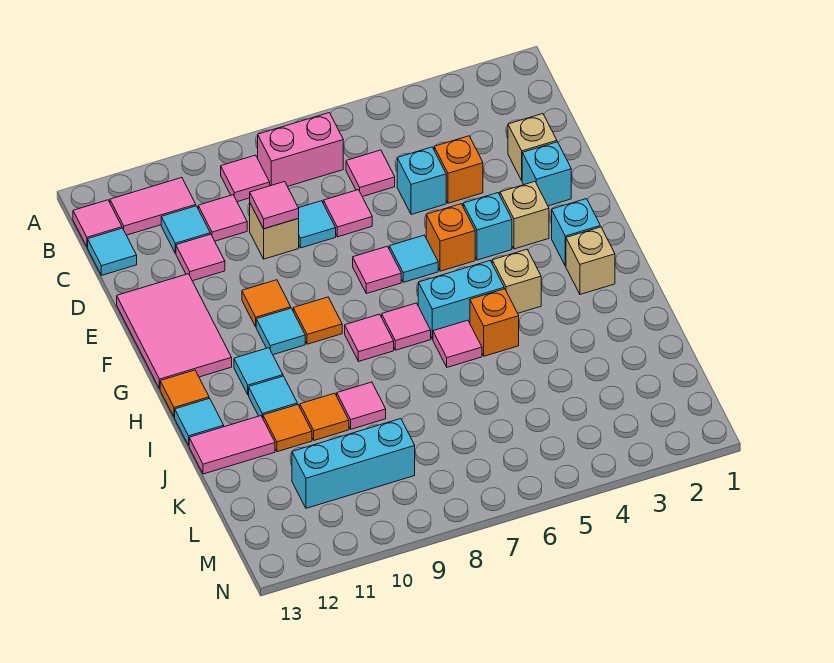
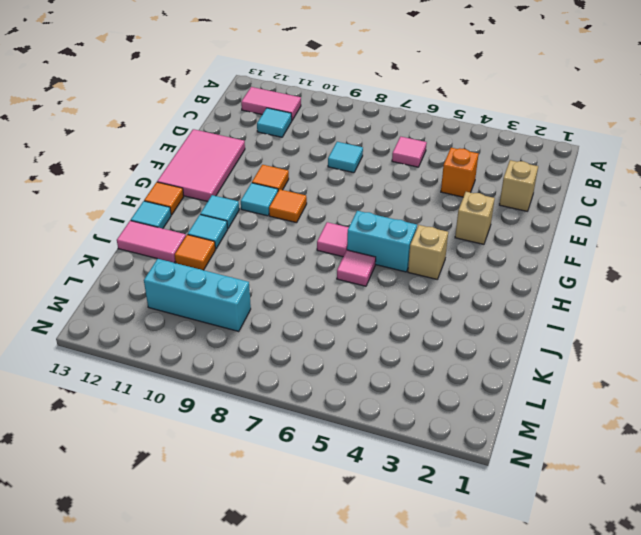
none -> pink brick B7:B8 level 1
none -> pink tile B9 level 1
none -> pink tile B13 level 1
none -> pink tile C10 level 1

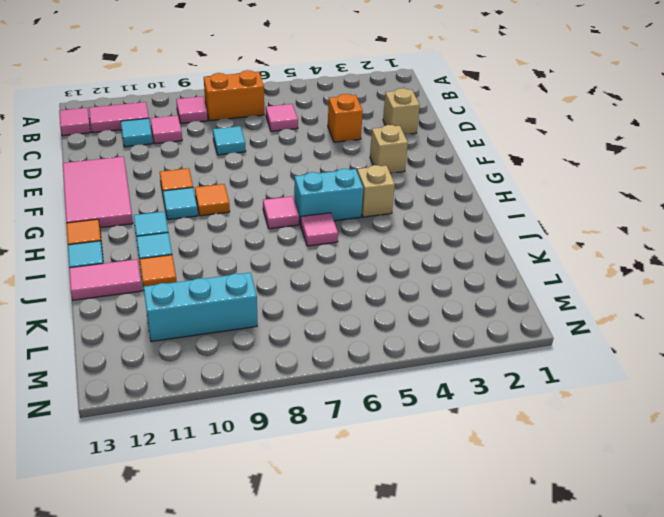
orange brick B7:B8 level 1 -> pink brick B7:B8 level 1
none -> cyan tile C13 level 1
none -> cyan brick D5 level 1
none -> pink tile D7 level 1
none -> tan brick D9 level 1

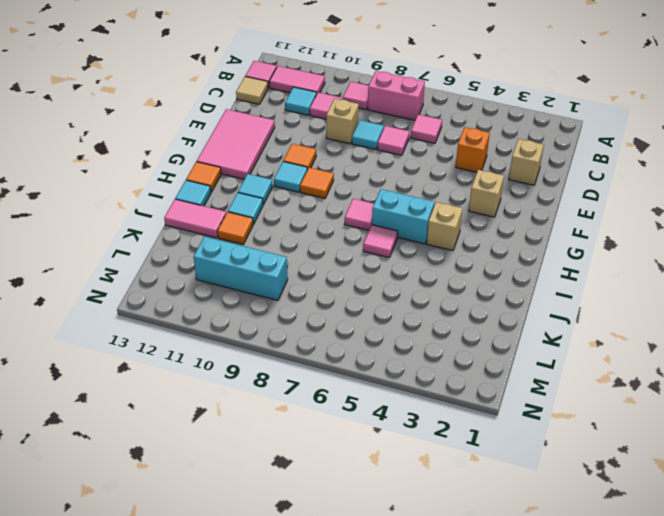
tan tile C13 level 1 -> cyan tile C13 level 1
none -> cyan brick D5 level 1
none -> pink tile D11 level 1
none -> cyan brick E2 level 1
none -> cyan brick F4 level 1

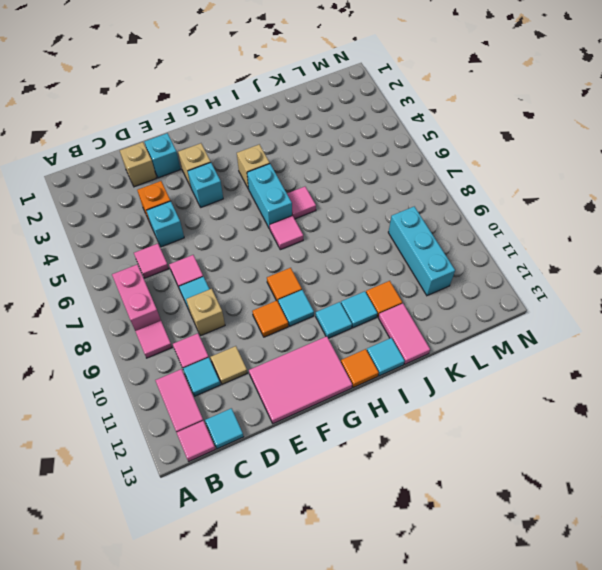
tan tile D11 level 1 -> pink tile D11 level 1
none -> orange brick F5 level 1
none -> cyan tile F6 level 1
none -> pink tile F7 level 1
none -> cyan brick G2 level 1

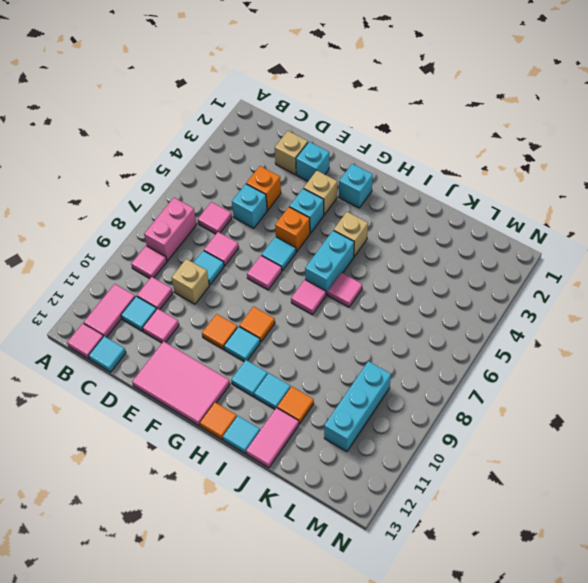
none -> tan brick H2 level 1
none -> pink tile H8 level 1
none -> orange brick I5 level 1
none -> pink tile J9 level 1

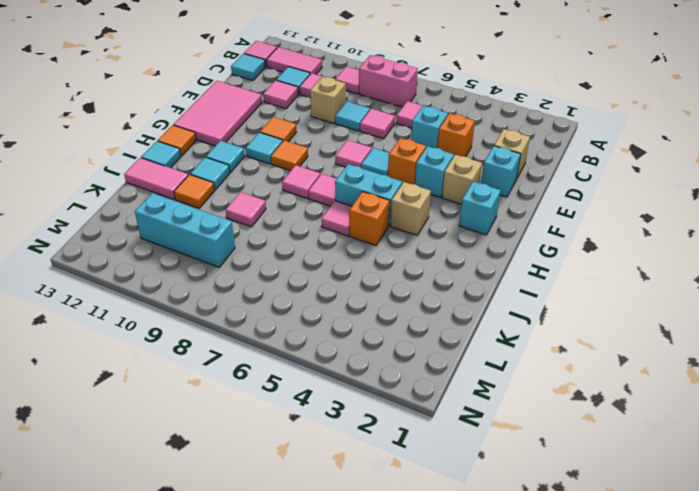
none -> tan brick H2 level 1
none -> orange tile J10 level 1
none -> pink tile D9 level 2

